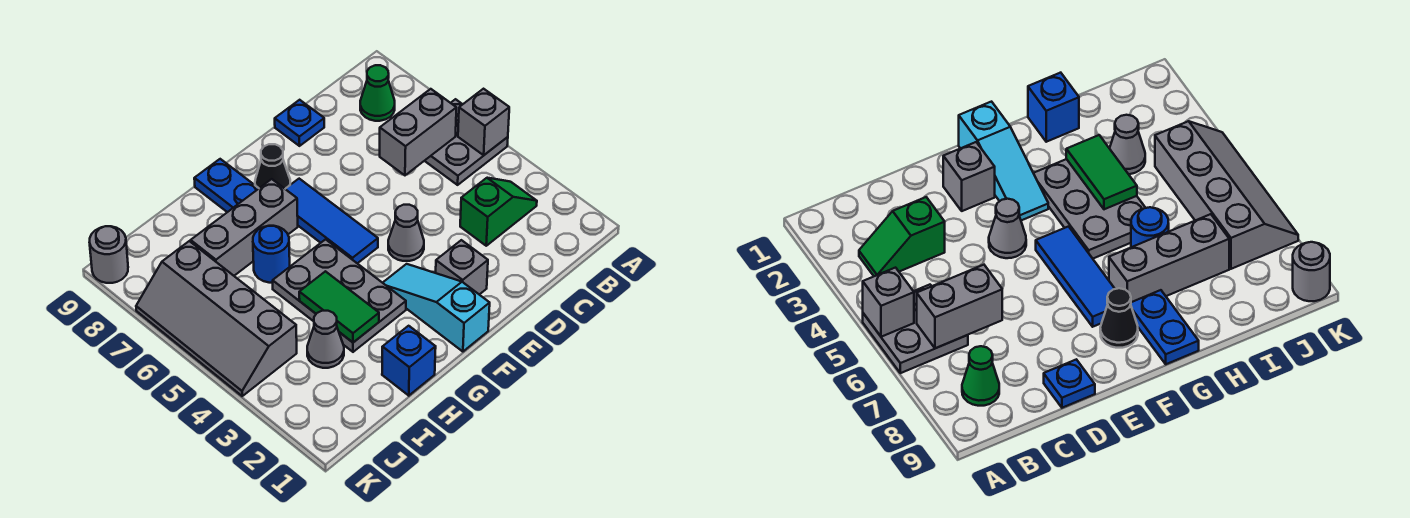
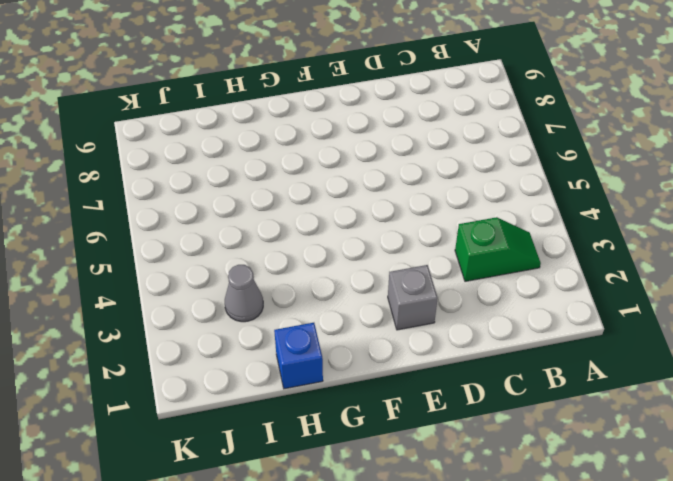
none -> grey plate A5:B6 level 1
none -> green cone B8 level 1
none -> blue plate D9 level 1

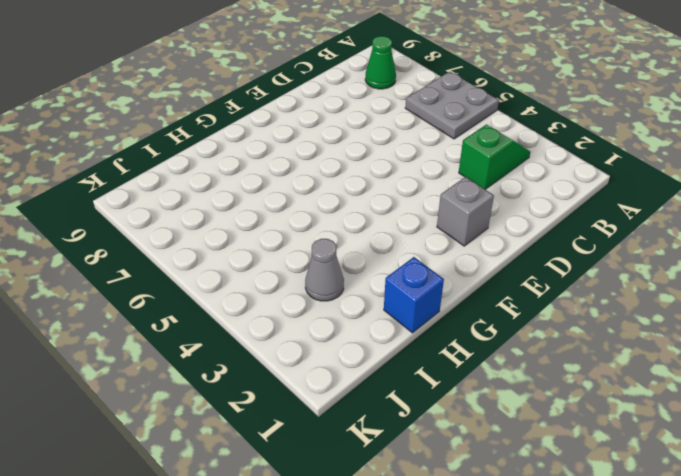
none -> blue plate D9 level 1
none -> grey cone E4 level 1
none -> cyan slope F1:F3 level 1 top 1

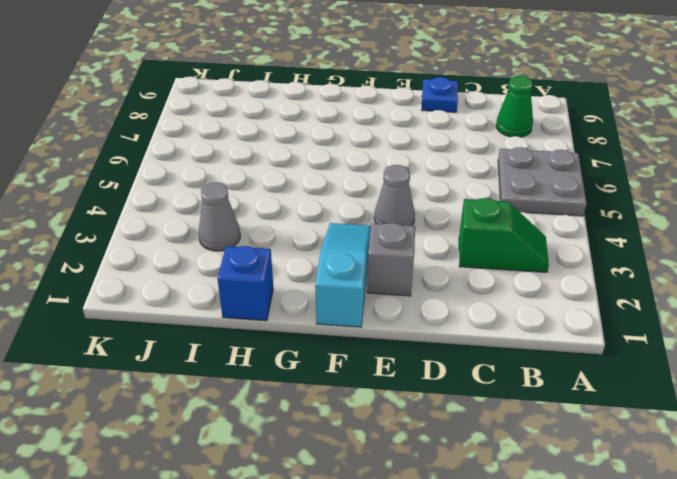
none -> blue tile F5:F7 level 1
none -> black cone F8 level 1
none -> grey plate G3:H5 level 1

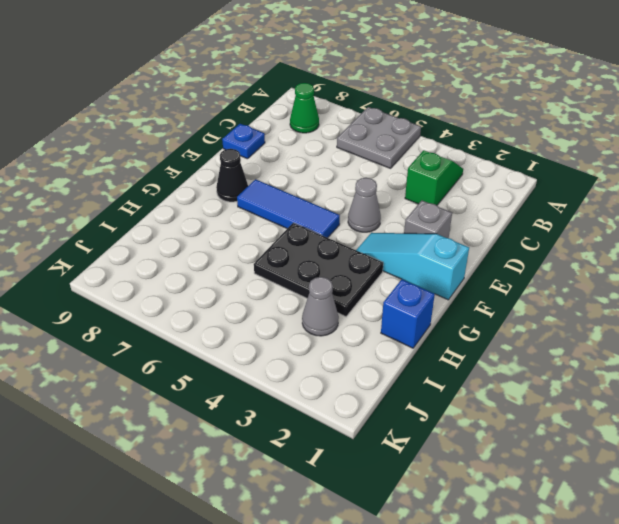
black plate G3:H5 level 1 -> grey plate G3:H5 level 1
none -> grey brick G7:I7 level 1
none -> blue plate G8:G9 level 1
none -> blue round brick H6 level 1

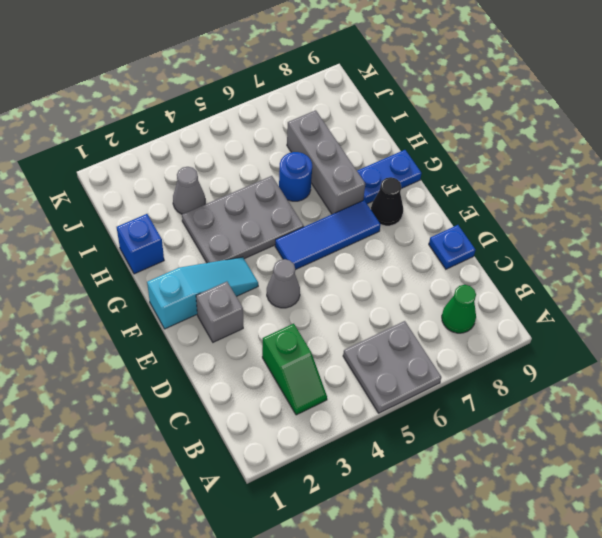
none -> grey slope J4:K7 level 1 top J
none -> grey round brick K9 level 1
none -> grey brick A5 level 2

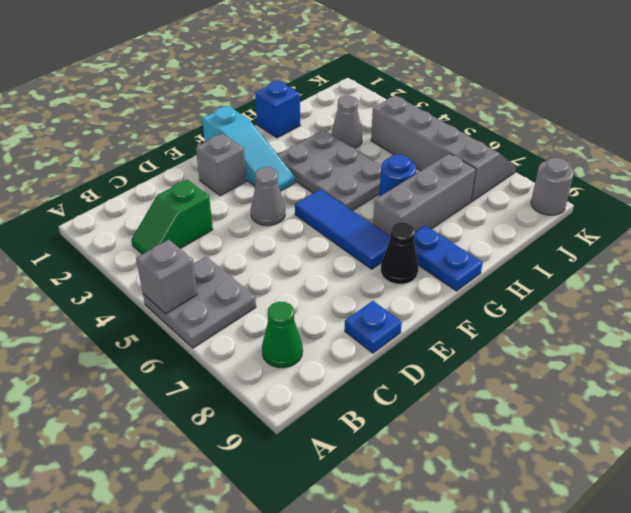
none -> grey brick B6:C6 level 2
none -> green tile H3:H4 level 2

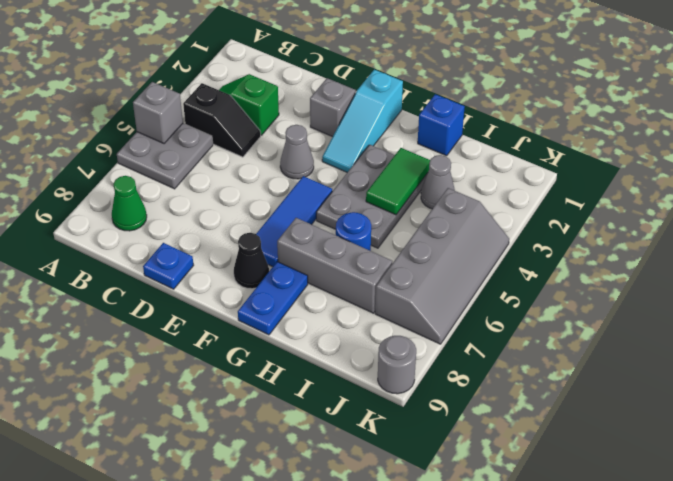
black slope B4:C4 level 1 top B -> none
none -> grey brick B6:C6 level 2

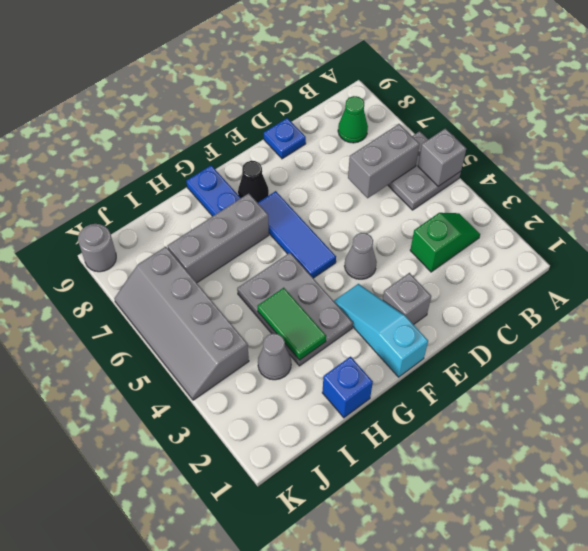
none -> blue round brick H6 level 1

